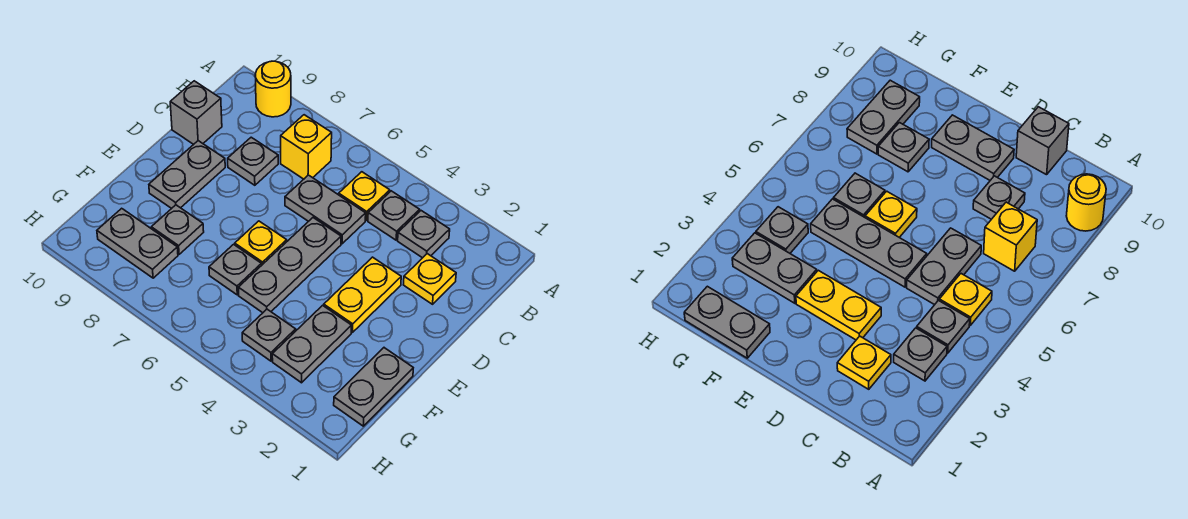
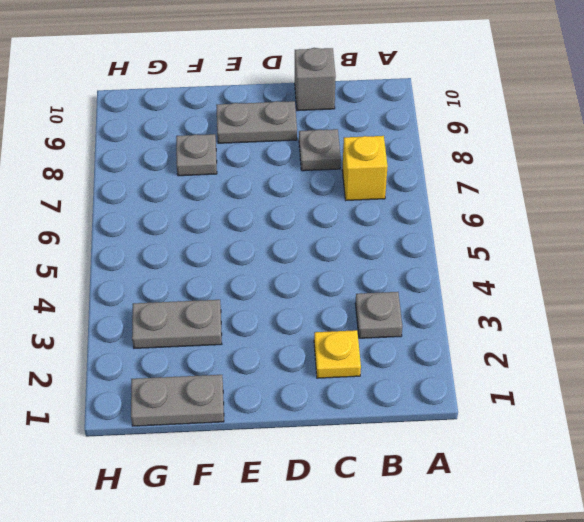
none -> yellow round brick A9 level 1
none -> grey plate B4 level 1
none -> yellow plate B5 level 1

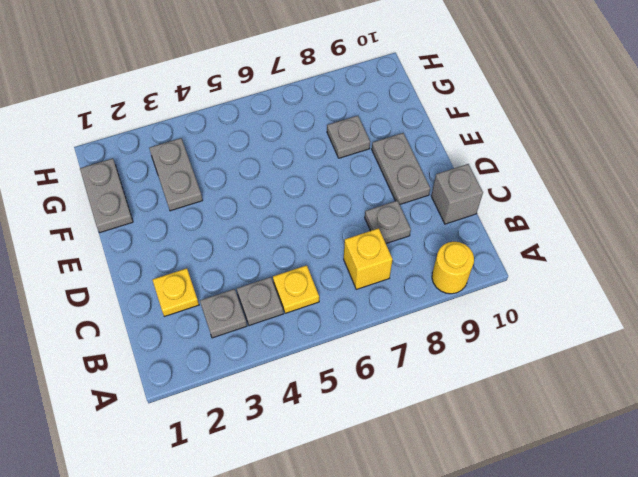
none -> grey plate C5:C6 level 1
none -> yellow plate D3:E3 level 1
none -> grey plate D5:F5 level 1

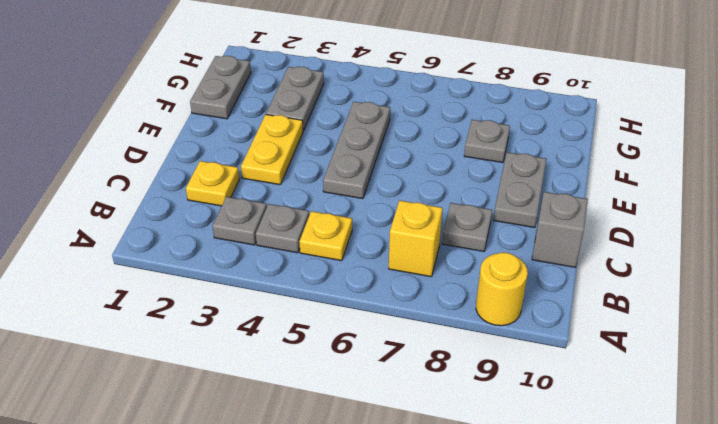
none -> grey plate C5:C6 level 1
none -> yellow plate E6 level 1
none -> grey plate F6 level 1

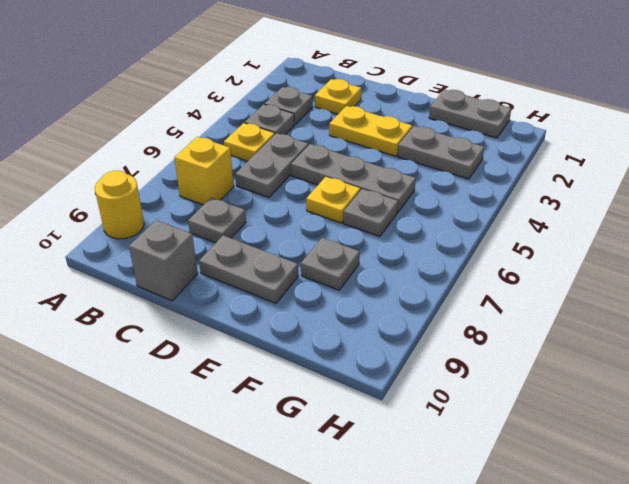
none -> grey plate G4 level 1
none -> grey plate G8:G9 level 1

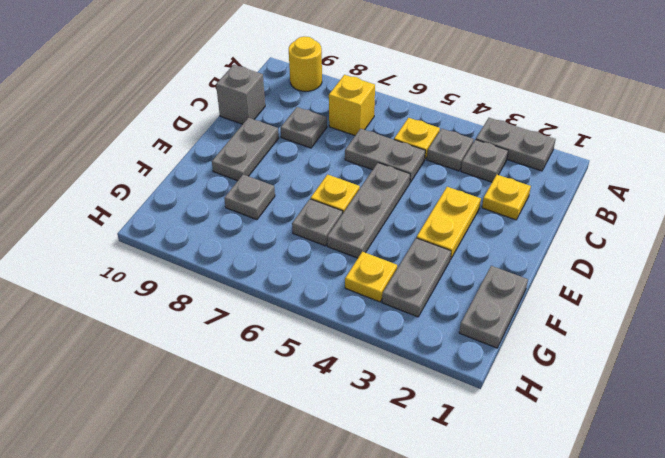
grey plate A2:A3 level 1 -> grey plate G8:G9 level 1
yellow plate G4 level 1 -> grey plate G4 level 1

